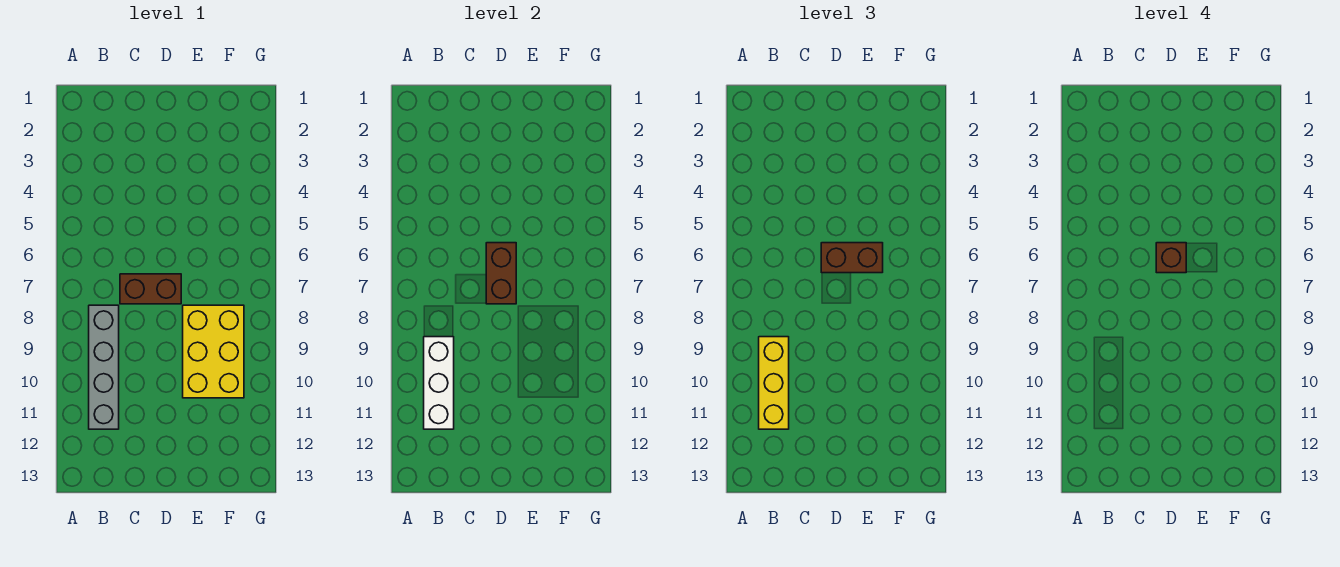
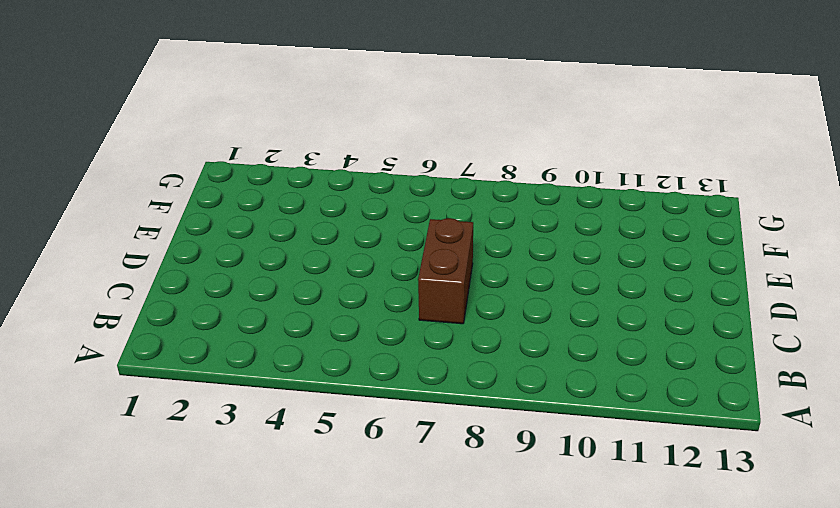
none -> grey brick B8:B11 level 1
none -> yellow brick E8:F10 level 1

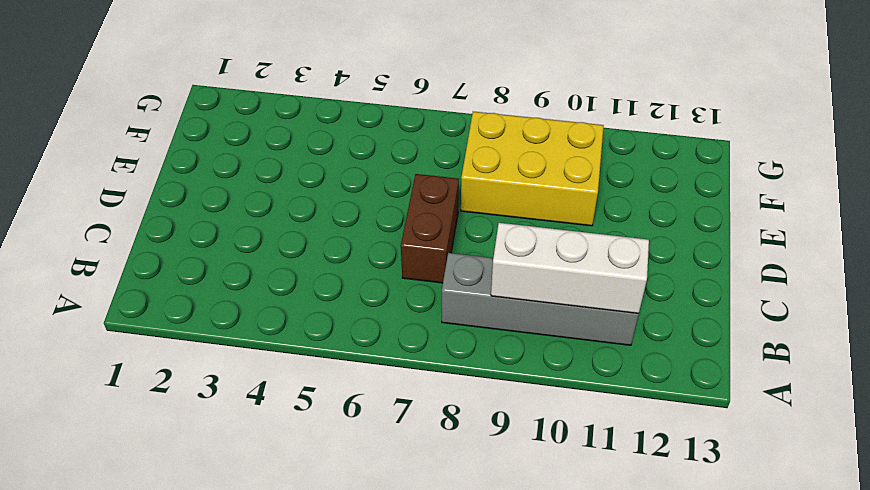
none -> brown brick D6:D7 level 2
none -> yellow brick B9:B11 level 3

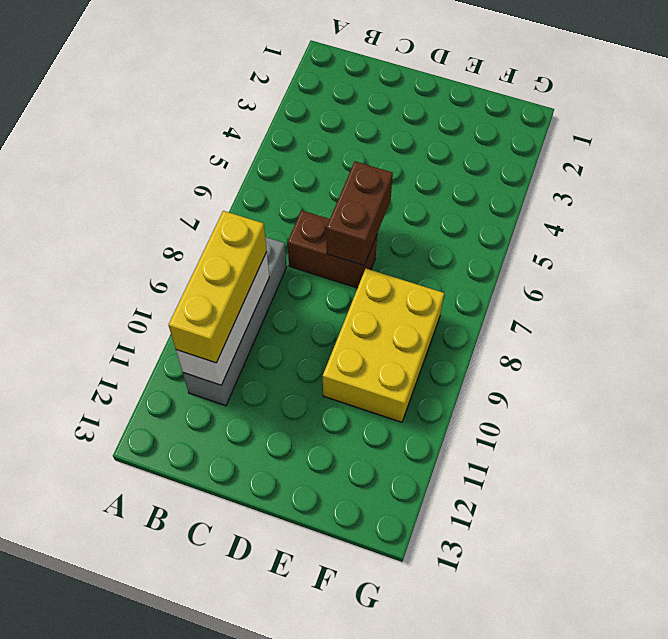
none -> brown brick D6:E6 level 3
none -> brown brick D6 level 4

